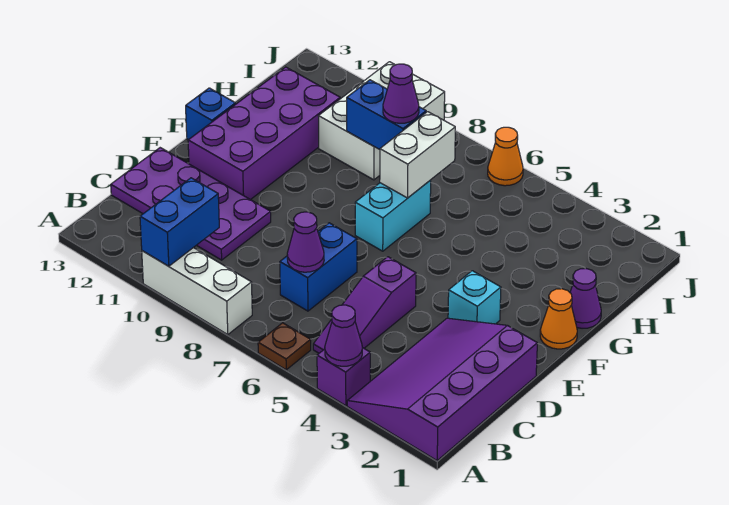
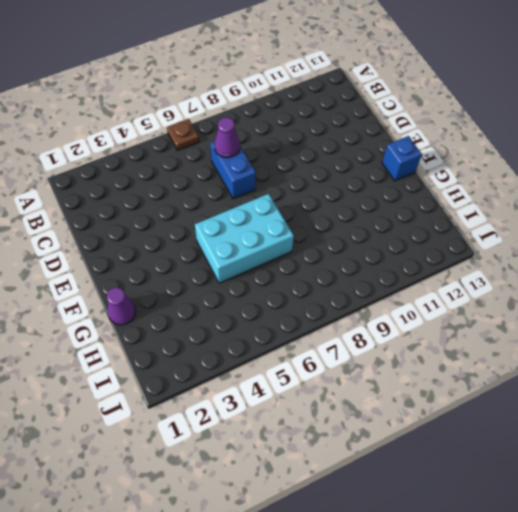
cyan brick F5:G7 level 1 -> cyan brick F7:G7 level 1
none -> purple slope A1:D3 level 1 top 1
none -> purple brick A4 level 1
none -> white brick A8:A10 level 1

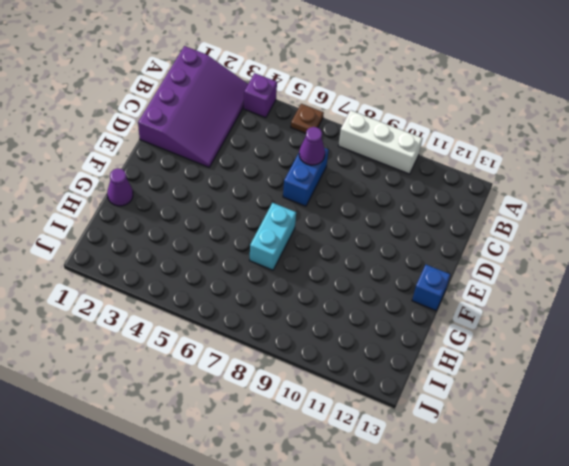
none -> purple slope B5:D5 level 1 top D
none -> purple plate C10:D13 level 1
none -> cyan brick E3 level 1

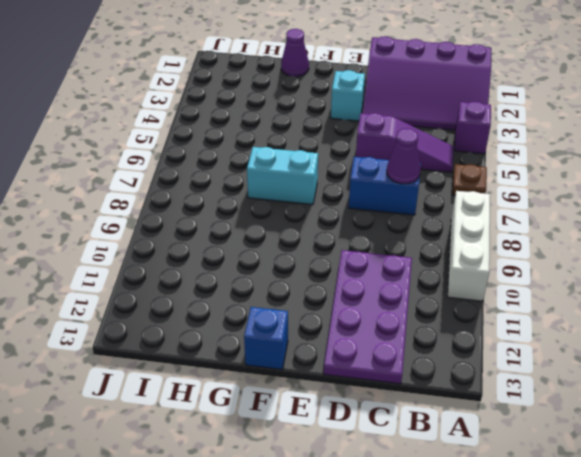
none -> purple brick E11:H12 level 1
none -> orange cone F1 level 1
none -> white brick H9:J10 level 1

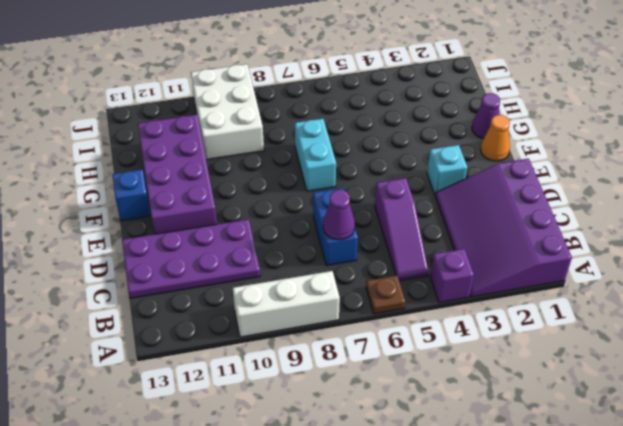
none -> orange cone J6 level 1
none -> purple cone A4 level 2
none -> blue brick A10:B10 level 2

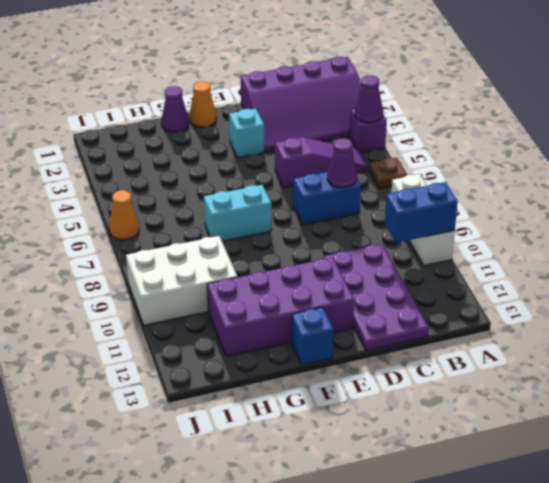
none -> white brick G7:H7 level 2
none -> blue brick H8:H9 level 2
none -> purple cone H8 level 3

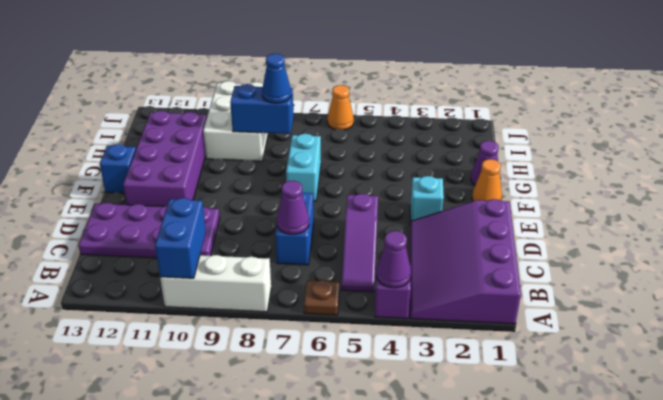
blue cone H8 level 3 -> purple cone H8 level 3
none -> white brick G7:H7 level 2

